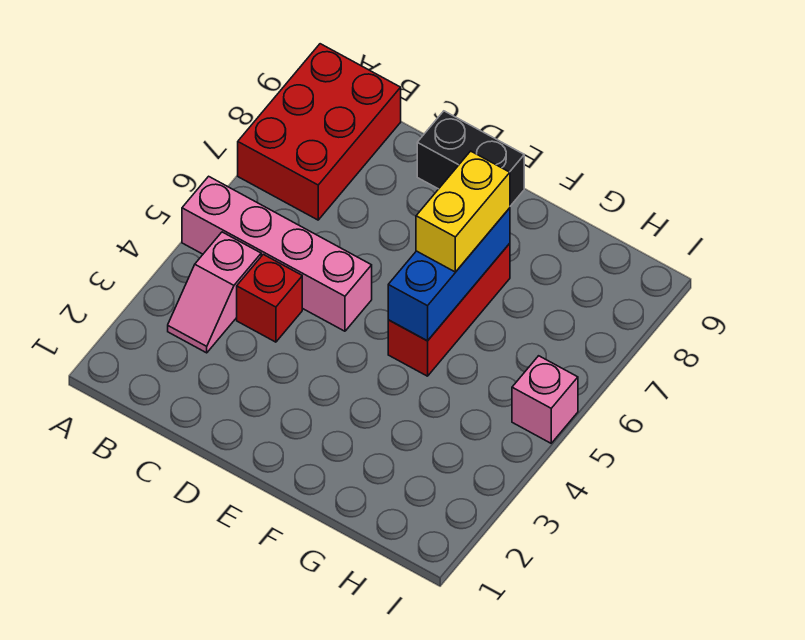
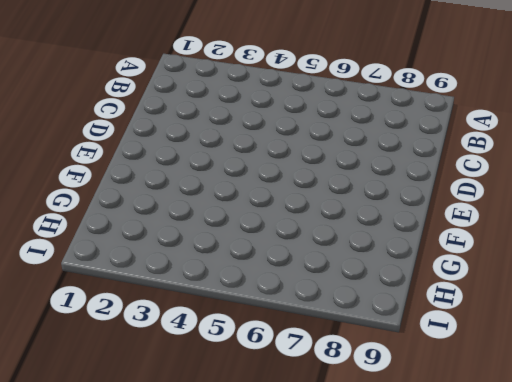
none -> pink brick A5:D5 level 1
none -> red brick A7:B9 level 1

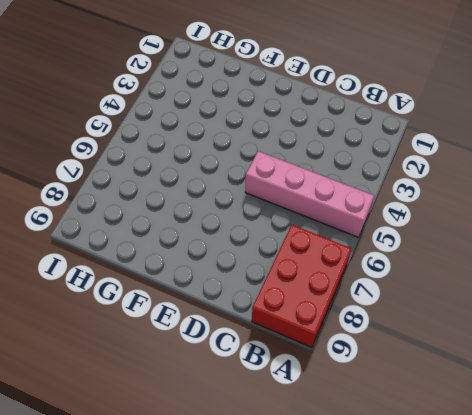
none -> pink slope B3:B4 level 1 top 4
none -> red brick C4 level 1

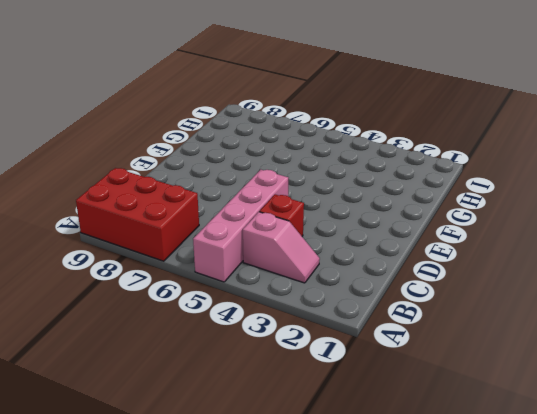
none -> black brick D9:E9 level 1
none -> red brick F5:F7 level 1

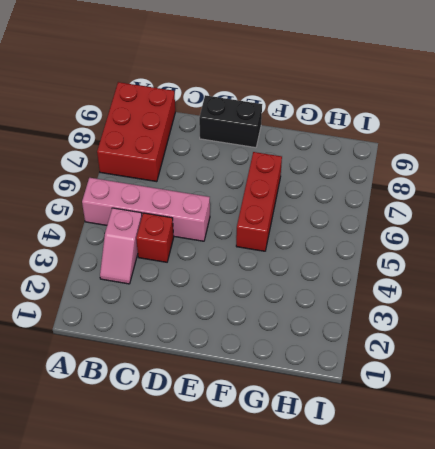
none -> pink brick I5 level 1
none -> blue brick F5:F7 level 2

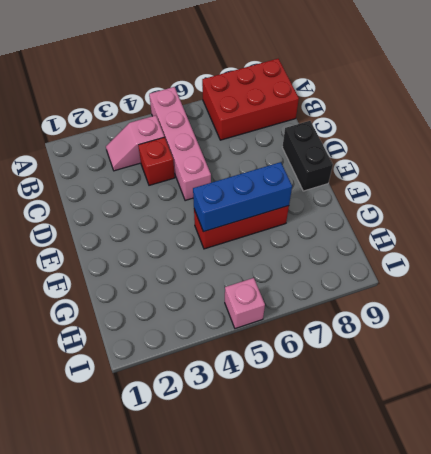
none -> yellow brick F6:F7 level 3

